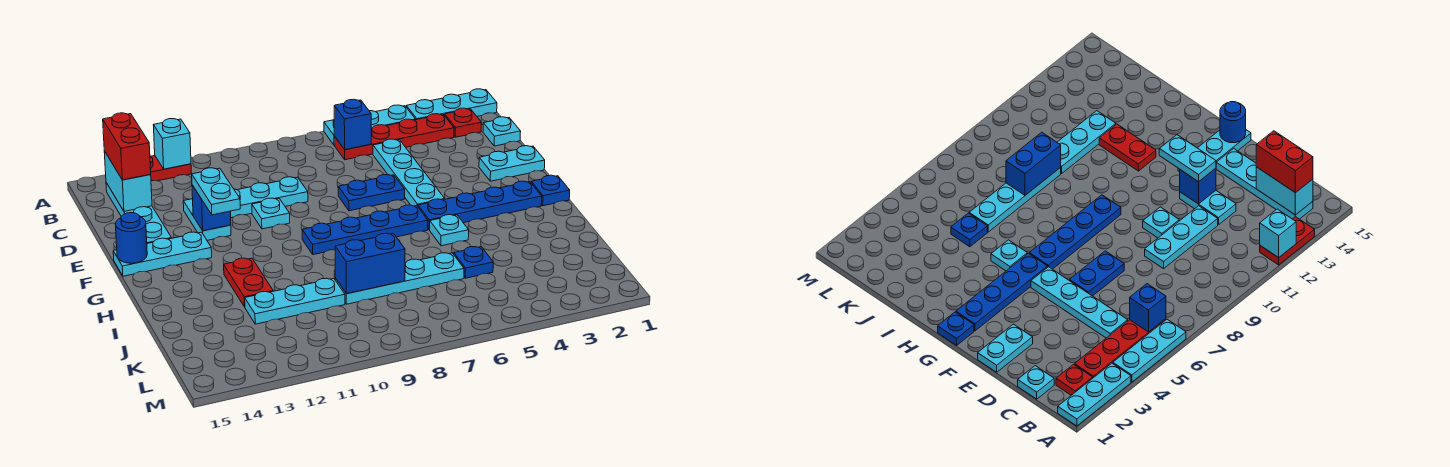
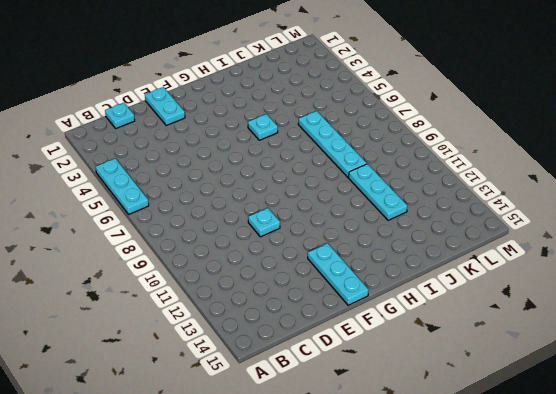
none -> cyan plate A1:A3 level 1
none -> red plate A12:A13 level 1
none -> red plate B2 level 1
none -> red plate B3:B6 level 1

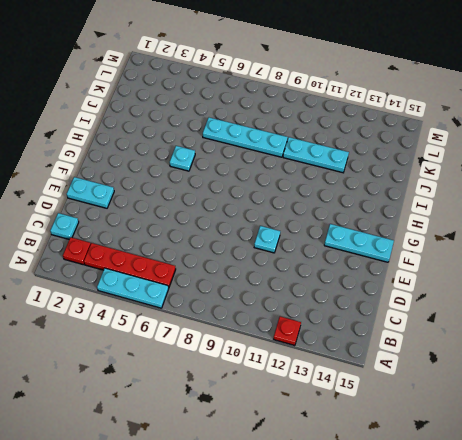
red plate A12 level 1 -> red plate A12:A13 level 1
none -> cyan plate A1:A3 level 1
none -> cyan plate B14:E14 level 1
none -> cyan plate C5:F5 level 1
none -> cyan plate D9:D11 level 1

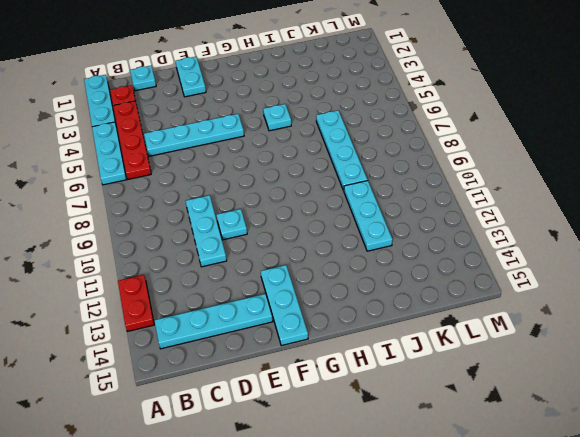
none -> cyan plate D12:E12 level 1
none -> blue plate E6:E7 level 1
none -> blue plate G1 level 1
none -> blue plate G2:G5 level 1

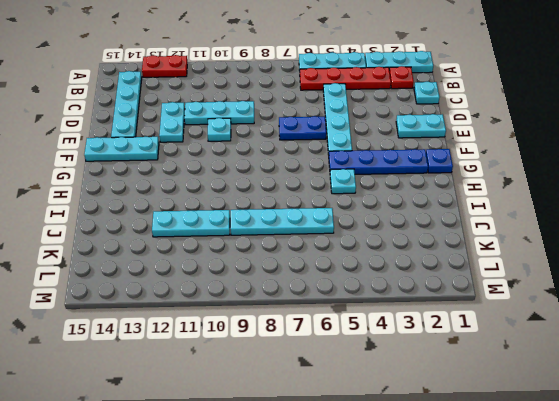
none -> blue plate G6:G9 level 1
none -> red plate H12:I12 level 1
none -> blue plate J5 level 1
none -> cyan brick A12 level 2

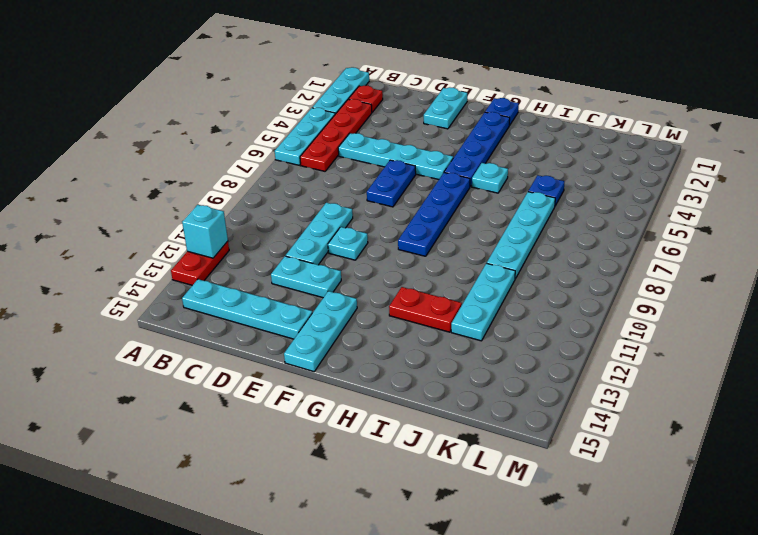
none -> cyan plate C1 level 1
none -> blue brick B6 level 2
none -> cyan brick B14:C14 level 2
none -> blue brick E12 level 2

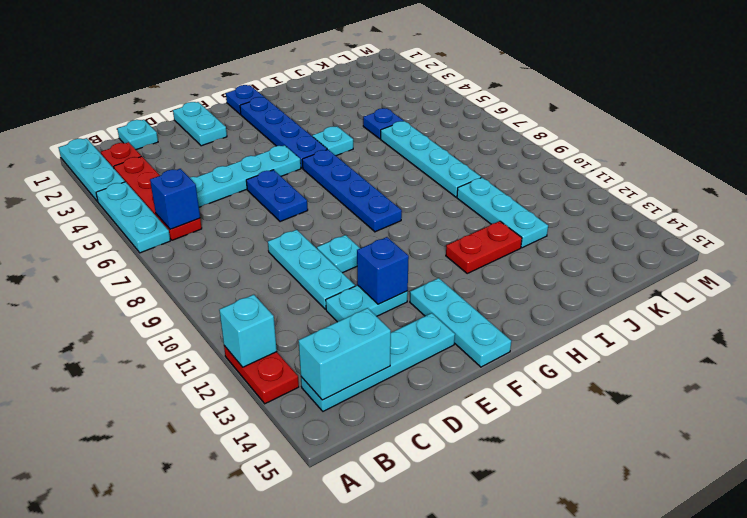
none -> blue round brick F15 level 2
none -> blue brick J8:J9 level 2
none -> red brick B14:C14 level 3
none -> cyan plate E12:F12 level 3

